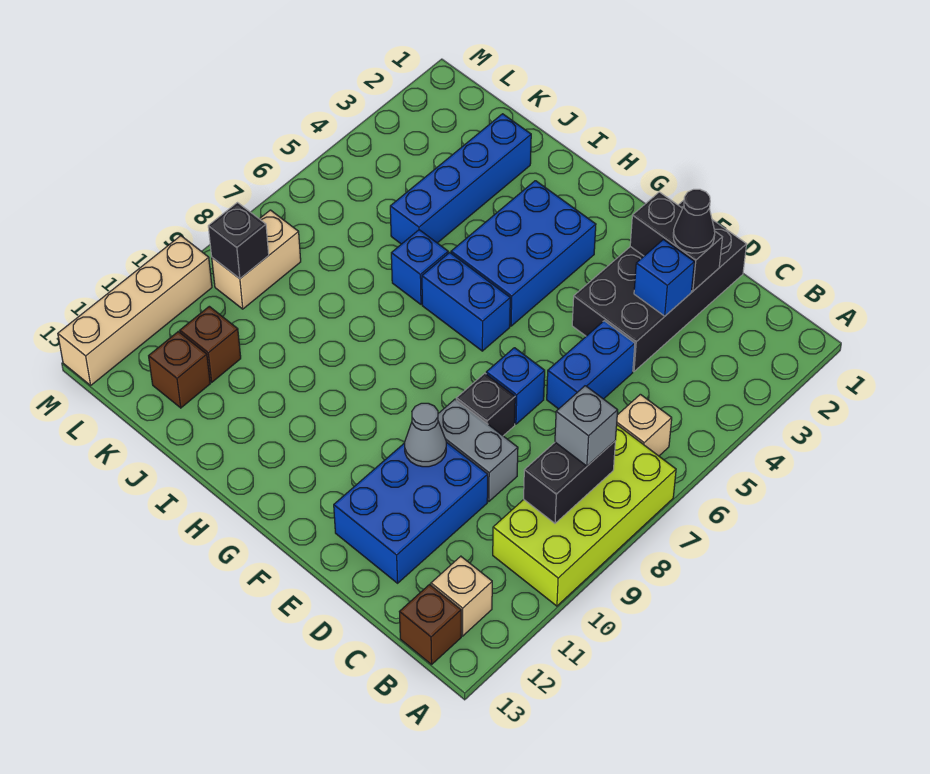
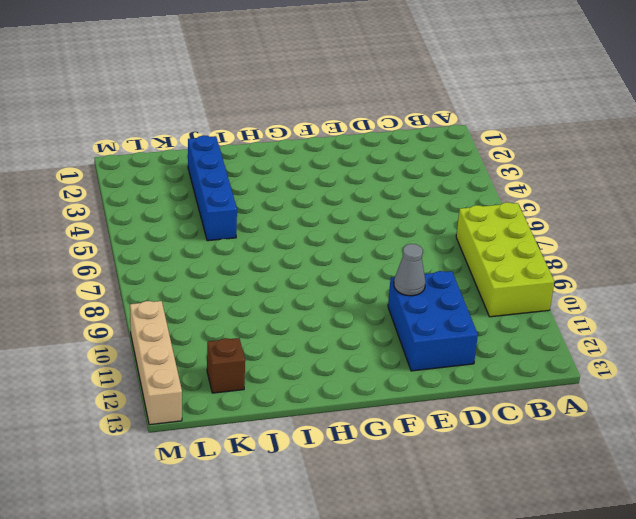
none -> tan brick B6 level 1
none -> tan brick B12 level 1
none -> brown brick B13 level 1

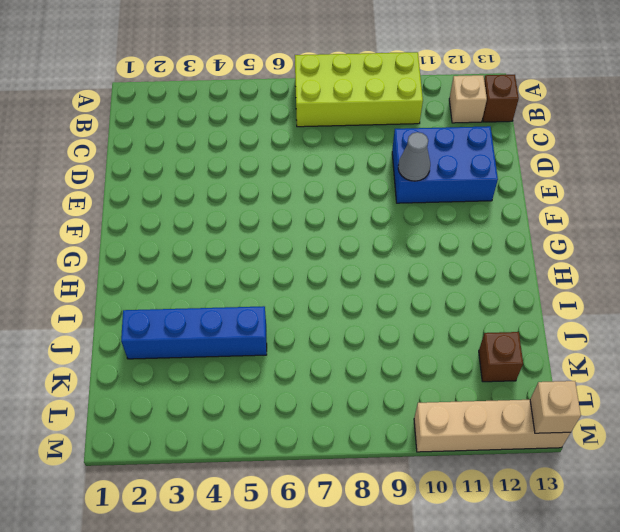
tan brick M13 level 2 -> tan brick B6 level 1
none -> black brick D1:E4 level 1
none -> blue brick D5:D6 level 1
none -> grey brick D9:E9 level 1

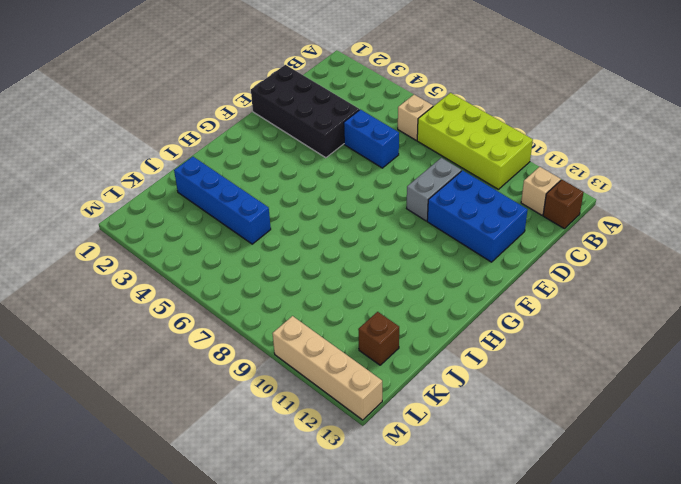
none -> blue brick E7 level 1
none -> black brick E8 level 1
none -> blue brick G3:H5 level 1

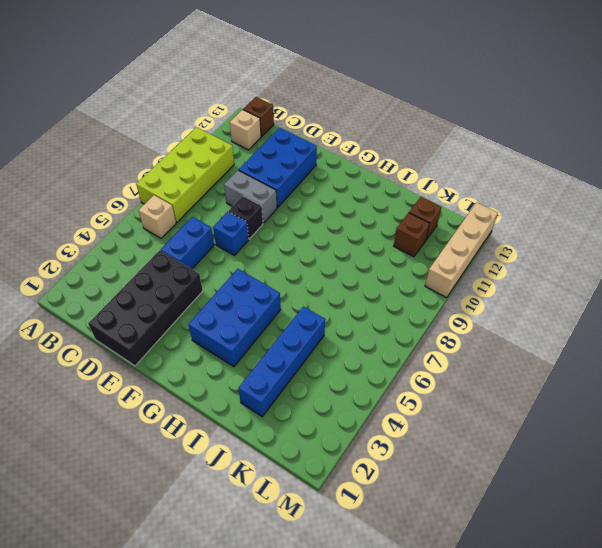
none -> blue brick G6:H6 level 1
none -> blue brick I6 level 1
none -> tan brick L8:L9 level 1

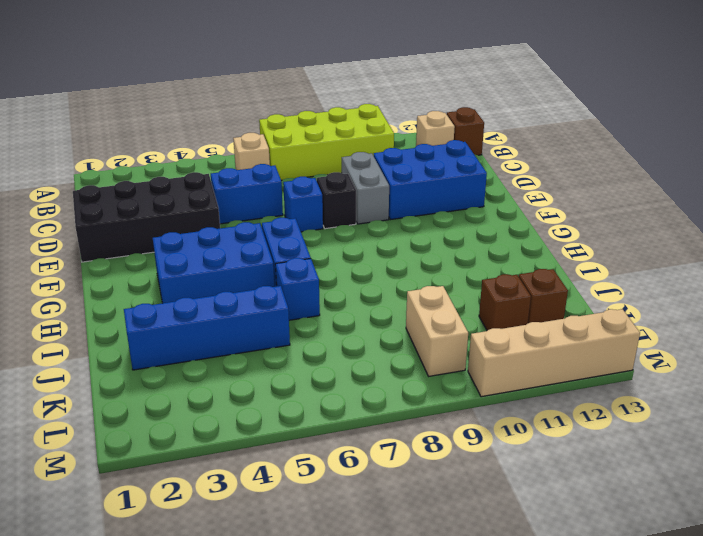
tan brick K9:L9 level 1 -> tan brick L8:L9 level 1
none -> black brick B8:B9 level 2
none -> black brick D2:E2 level 2
none -> blue brick D3 level 2

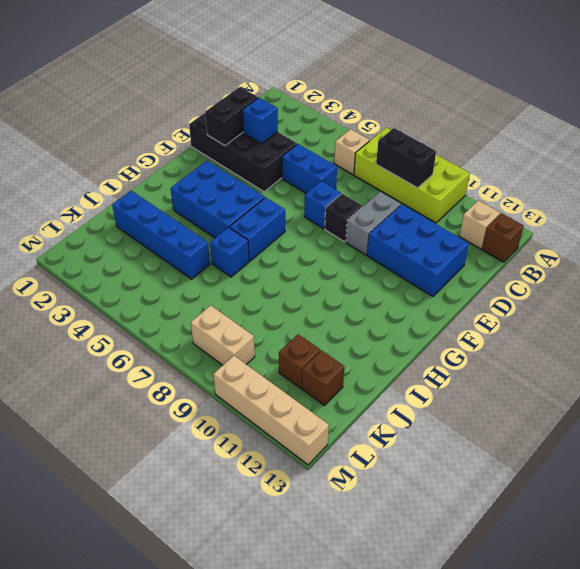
none -> grey cone E10 level 2
none -> black brick L9 level 2
none -> grey brick B8 level 3

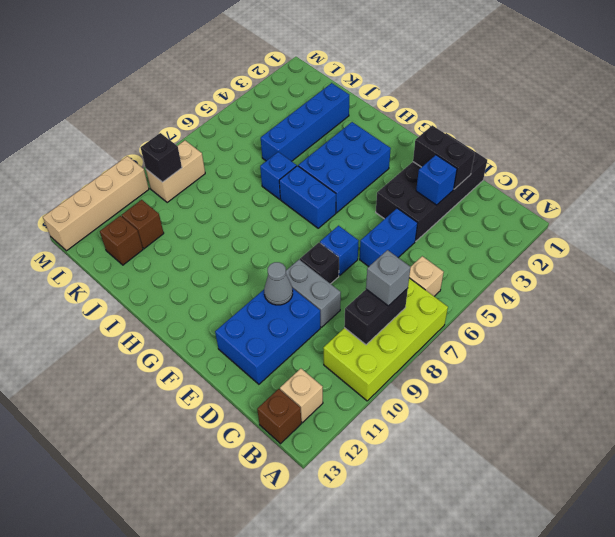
none -> black cone D2 level 3

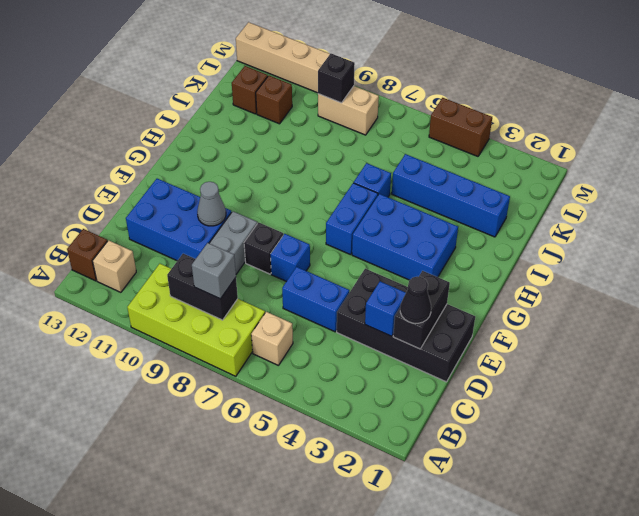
brown brick M4:M5 level 1 -> none

